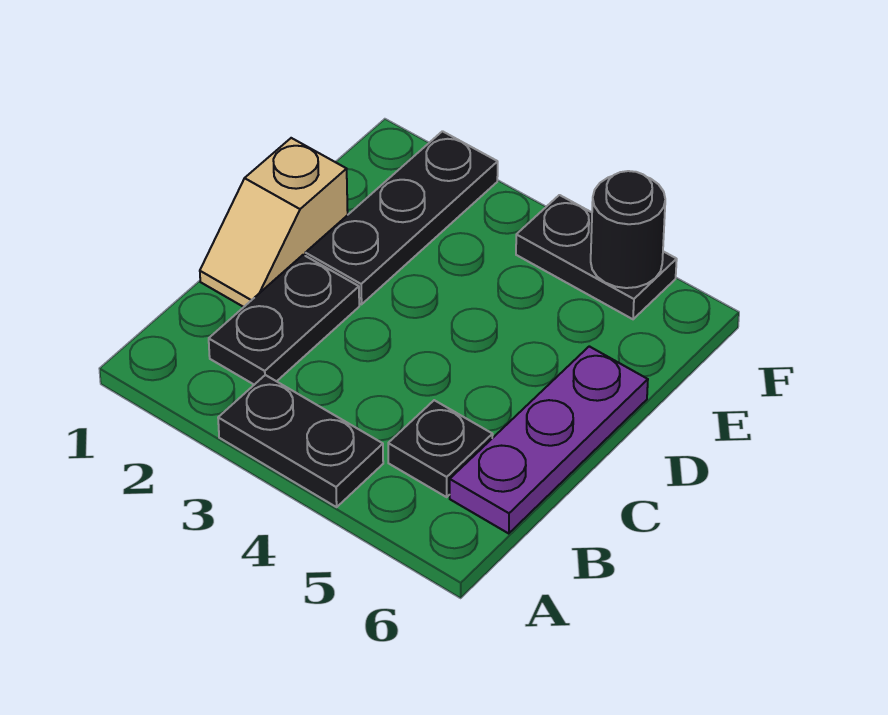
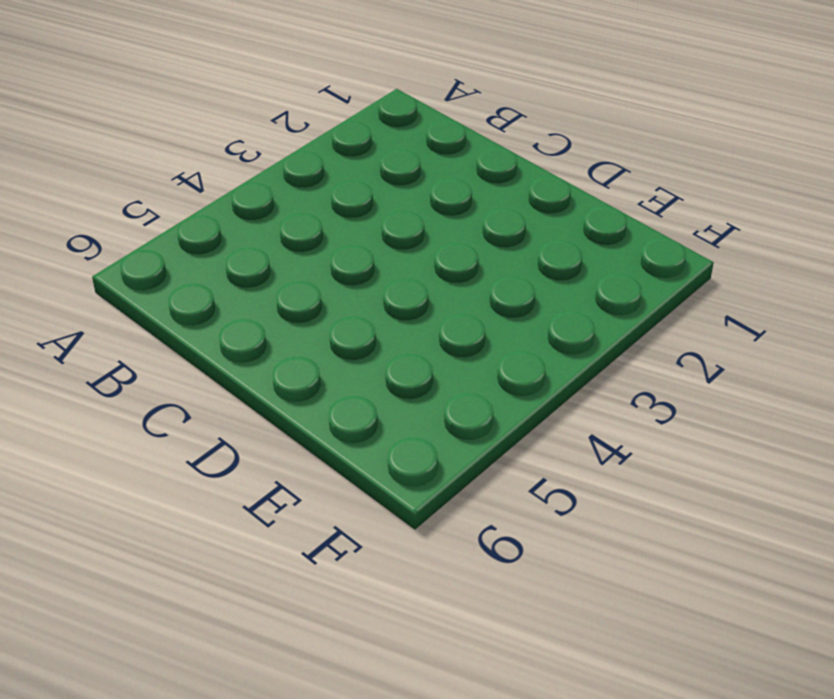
none -> black plate A3:A4 level 1
none -> black plate B2:C2 level 1

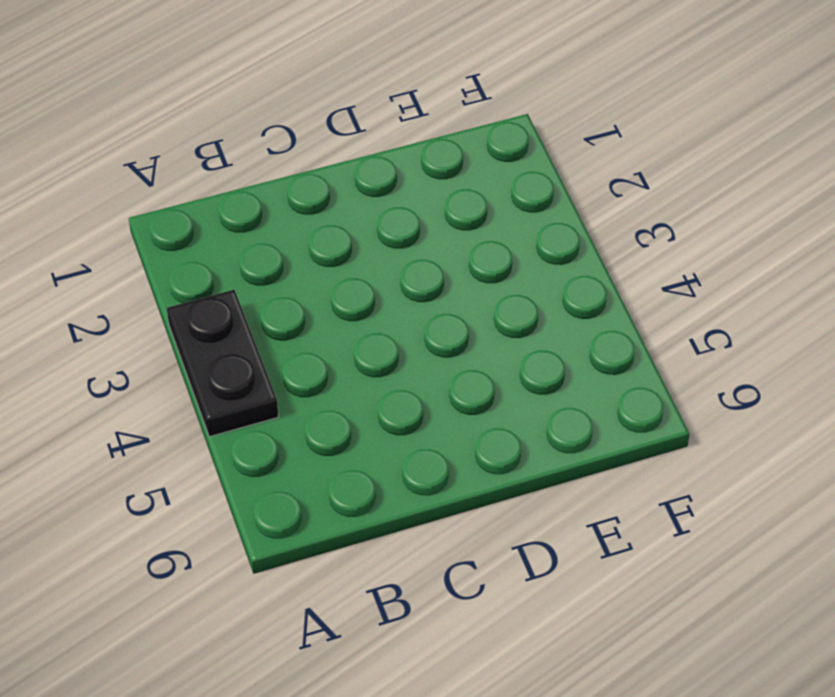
none -> black plate B2:C2 level 1
none -> black plate B5 level 1

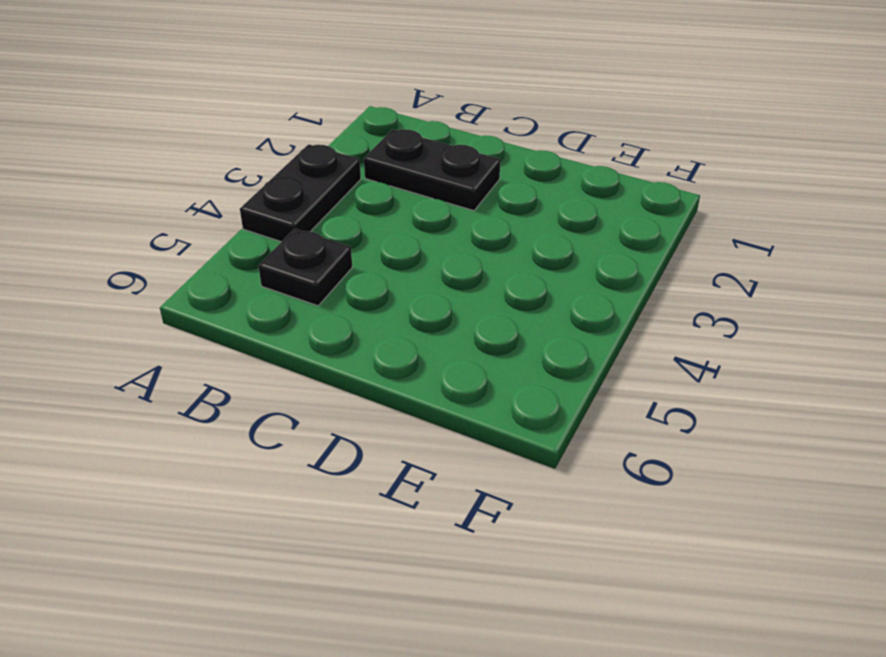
none -> purple plate B6:D6 level 1
none -> tan slope C1:D1 level 1 top D

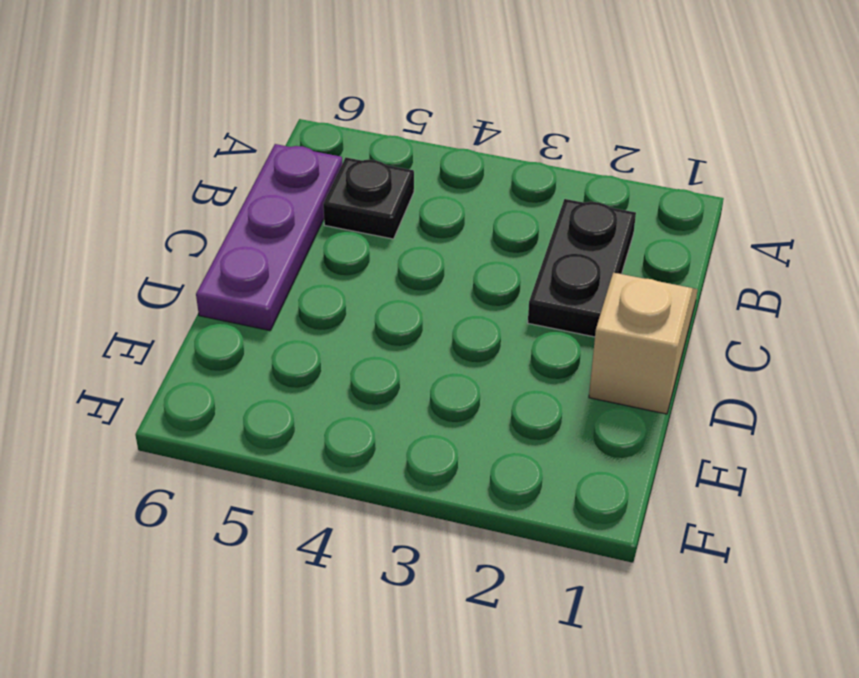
none -> black plate A3:A4 level 1
none -> black plate D2:F2 level 1

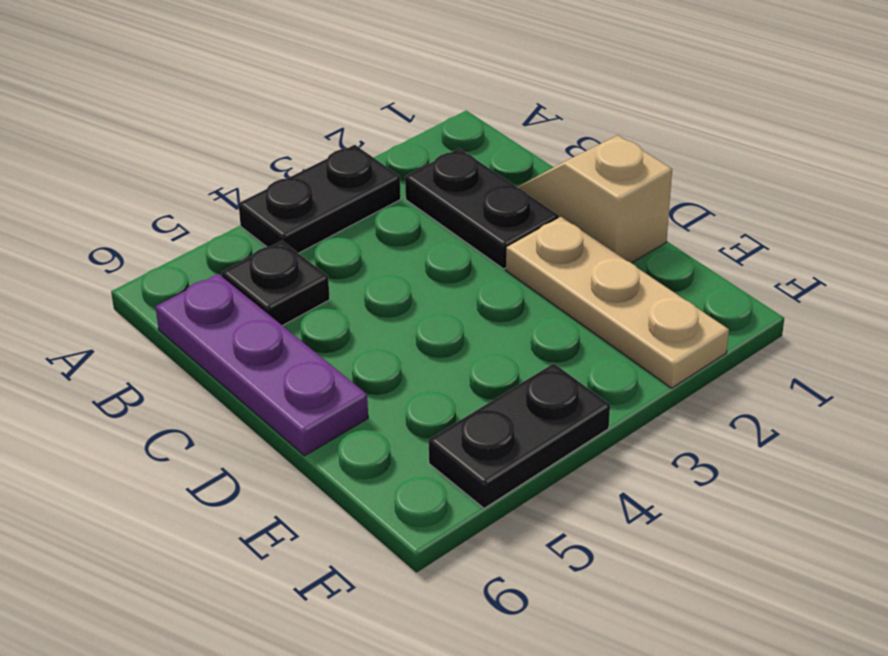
tan plate D2:F2 level 1 -> black plate D2:F2 level 1
none -> black round brick F5 level 2

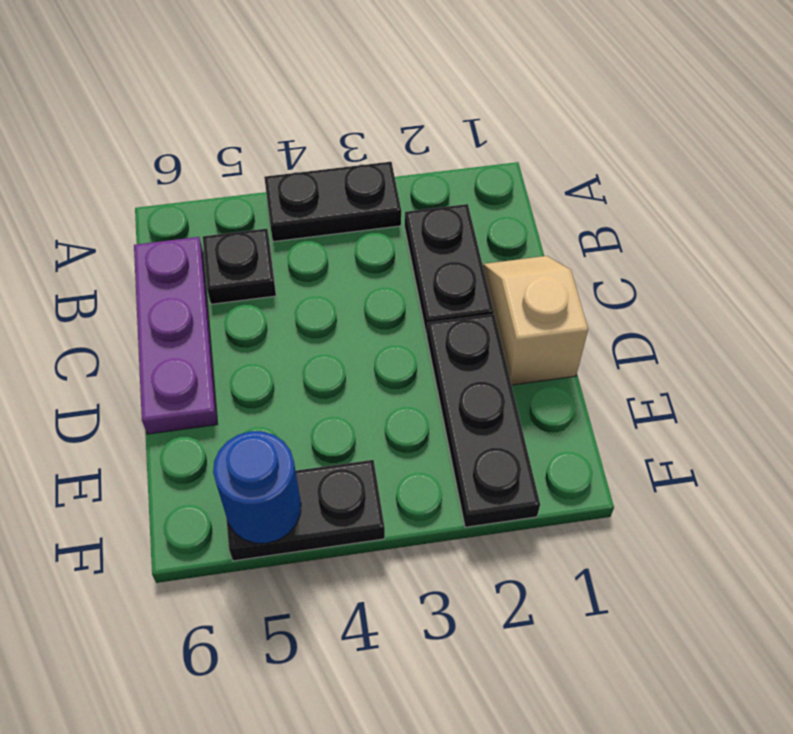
blue round brick F5 level 2 -> black round brick F5 level 2

